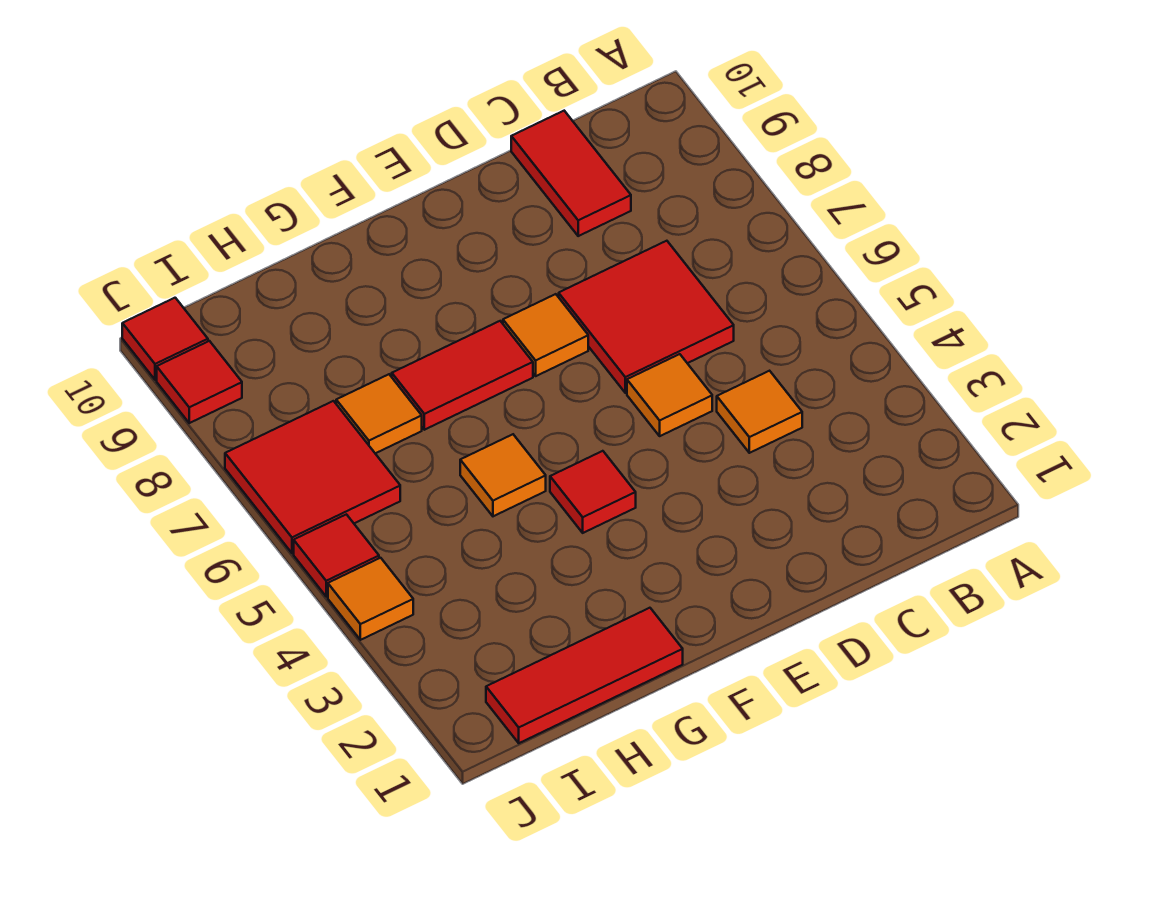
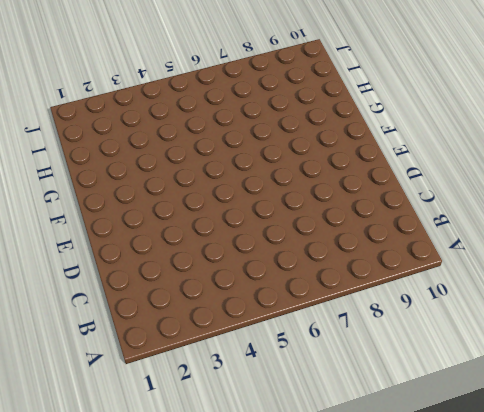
none -> orange tile C4 level 1
none -> red tile C6:D7 level 1
none -> red tile C9:C10 level 1

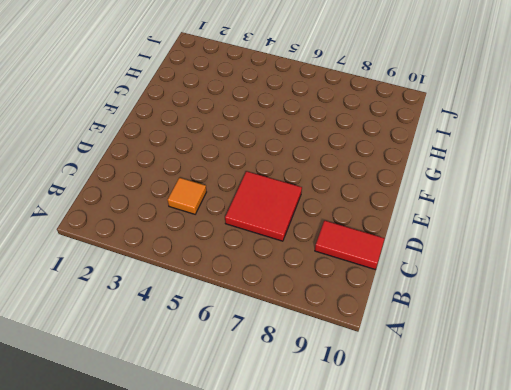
none -> orange tile D5 level 1
none -> orange tile E7 level 1
none -> red tile F4 level 1

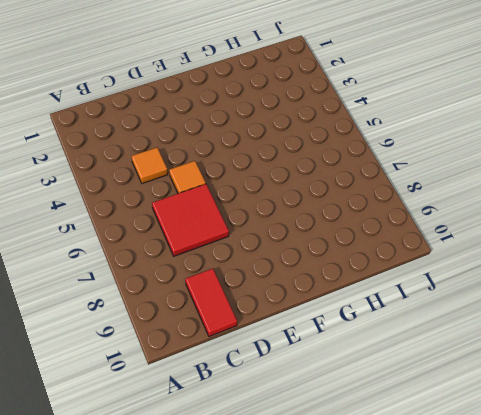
none -> orange tile E7 level 1
none -> red tile F4 level 1
none -> red tile F7:G7 level 1

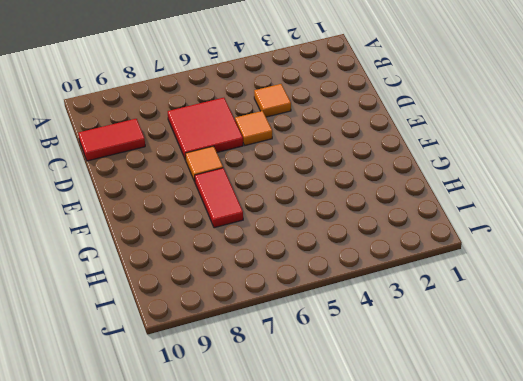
none -> red tile F4 level 1
none -> red tile G1:I1 level 1
none -> orange tile G5 level 1

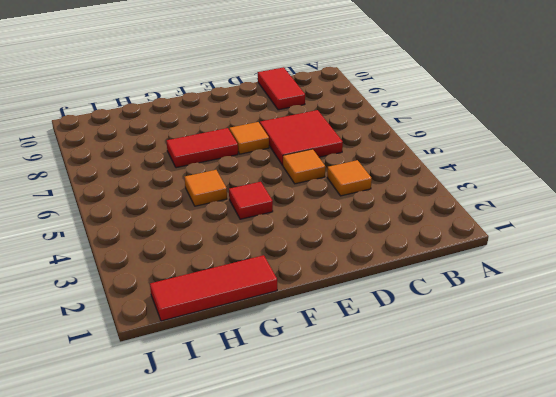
none -> orange tile H7 level 1
none -> red tile I6:J7 level 1
none -> orange tile J4 level 1

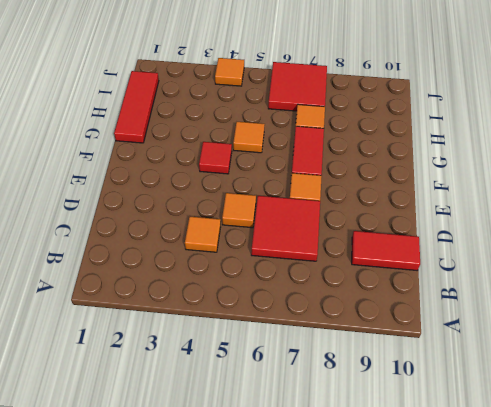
none -> red tile J5 level 1
none -> red tile J9 level 1
none -> red tile J10 level 1

